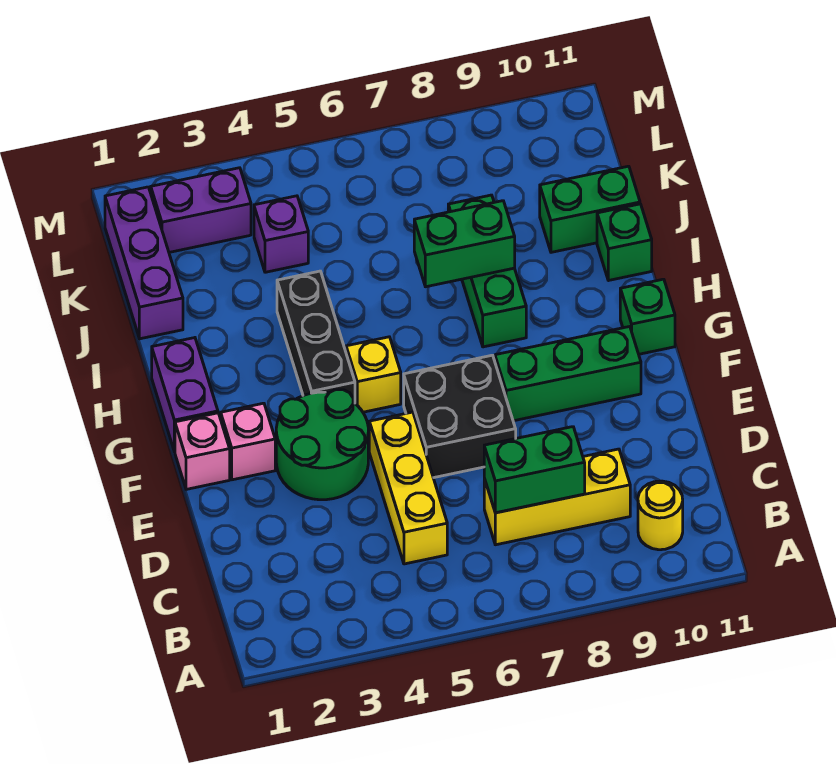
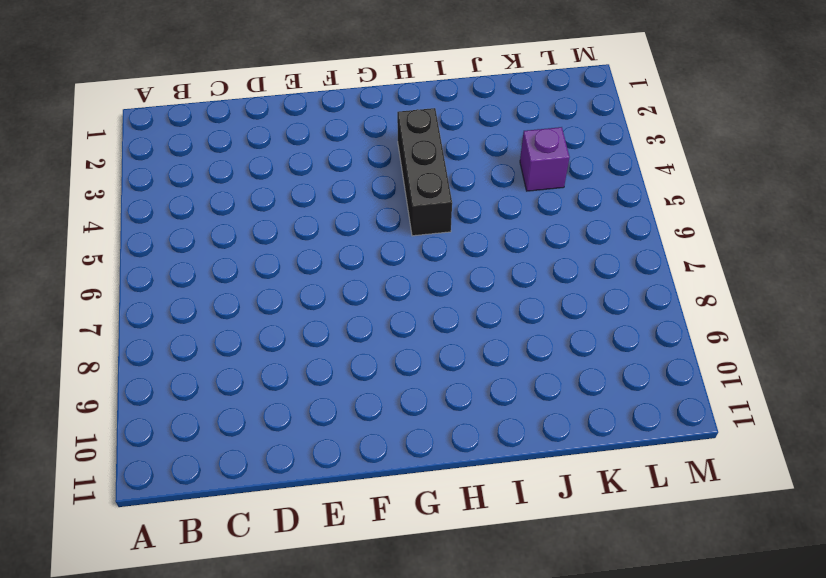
black brick H3:H5 level 1 -> black brick G4:I4 level 1
none -> yellow round brick B10 level 1
none -> yellow brick C5:E5 level 1
none -> yellow brick C7:C9 level 1

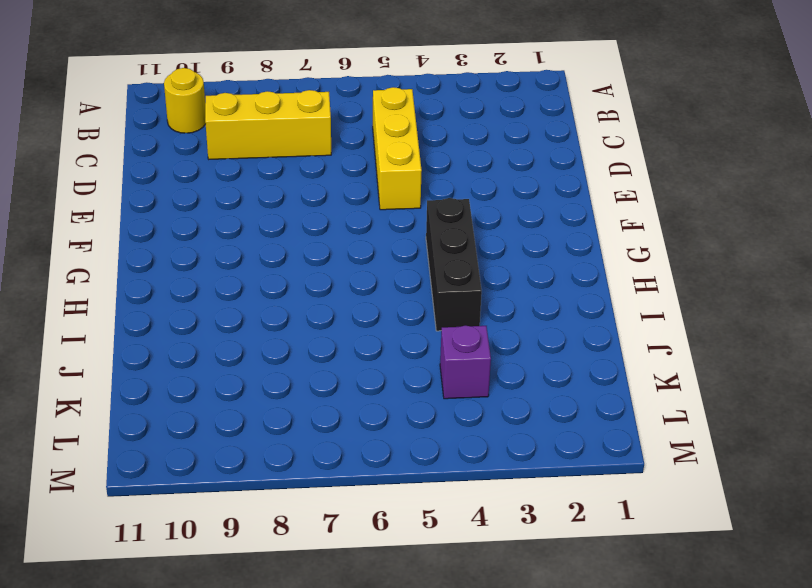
none -> green round brick E3:F4 level 1
none -> black brick E6:F7 level 1
none -> pink brick F1 level 1

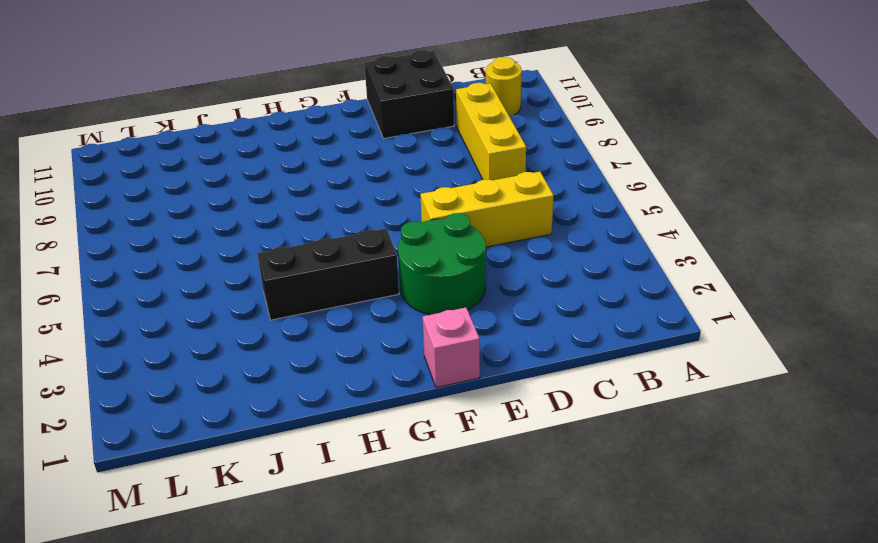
black brick D10:E11 level 1 -> black brick E6:F7 level 1
none -> pink brick F2 level 1
none -> green brick F8:F10 level 1
none -> purple brick G1:H1 level 1

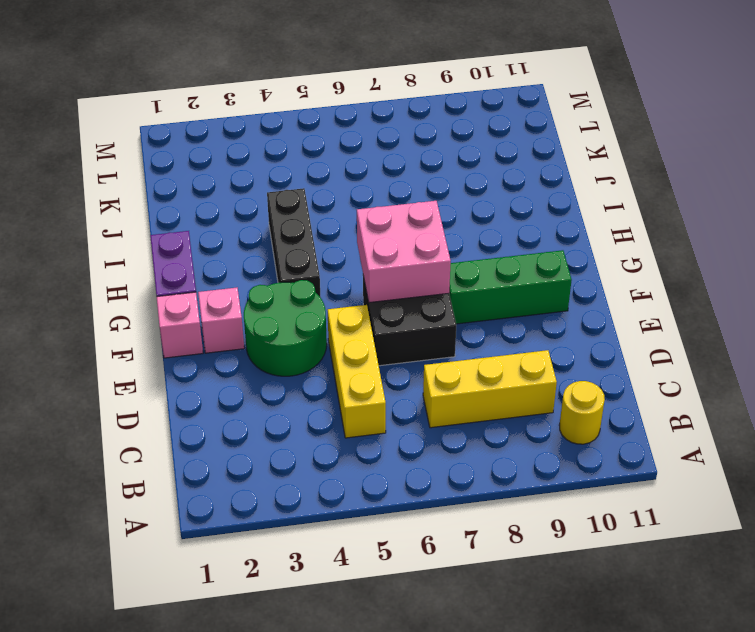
pink brick F6:G7 level 2 -> none
none -> yellow brick G5 level 1
none -> green brick G11 level 1
none -> green brick H8:J8 level 1

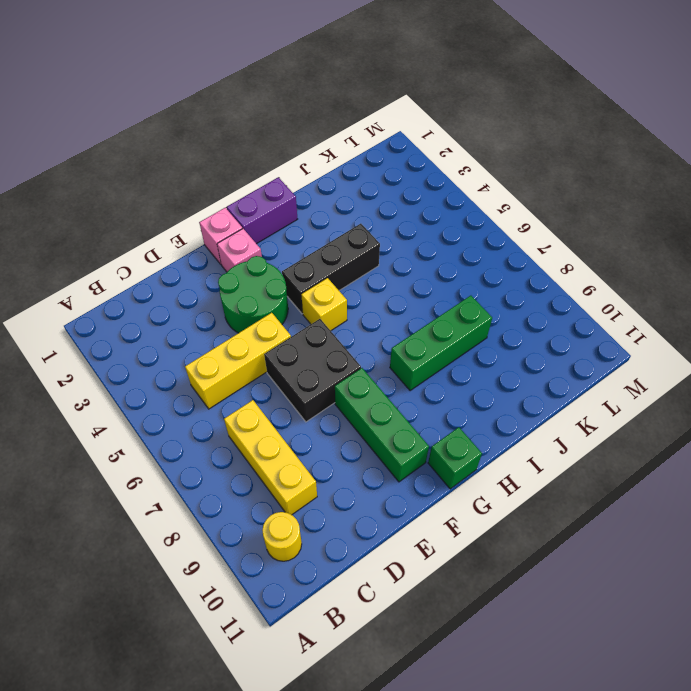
none -> green brick I11 level 1
none -> purple brick J1:L1 level 1
none -> green brick J10:J11 level 1

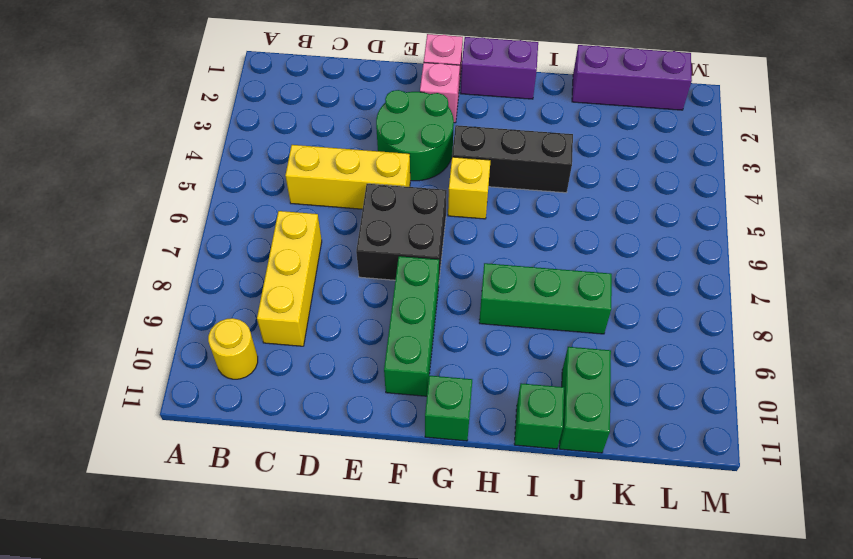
none -> purple brick K4 level 1
none -> purple brick L2:L3 level 1
none -> green brick C7:C8 level 2

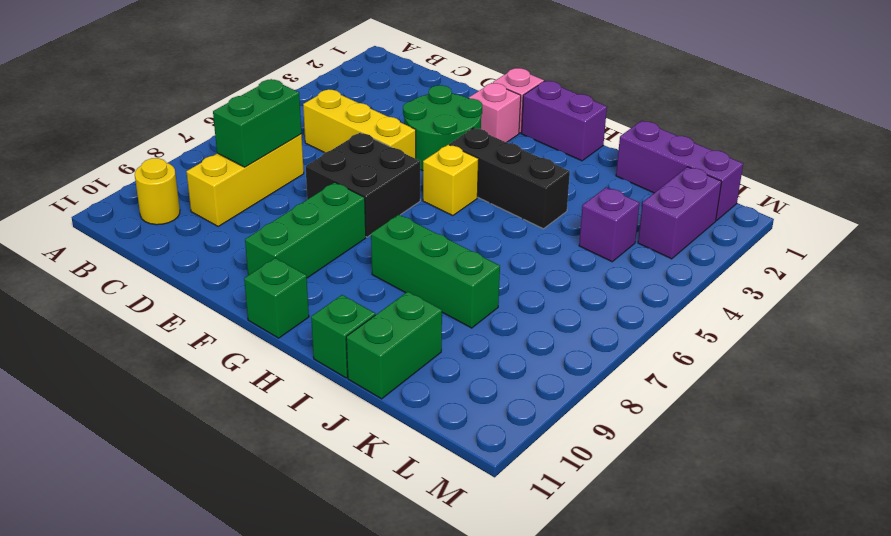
none -> green brick I7:I8 level 2

